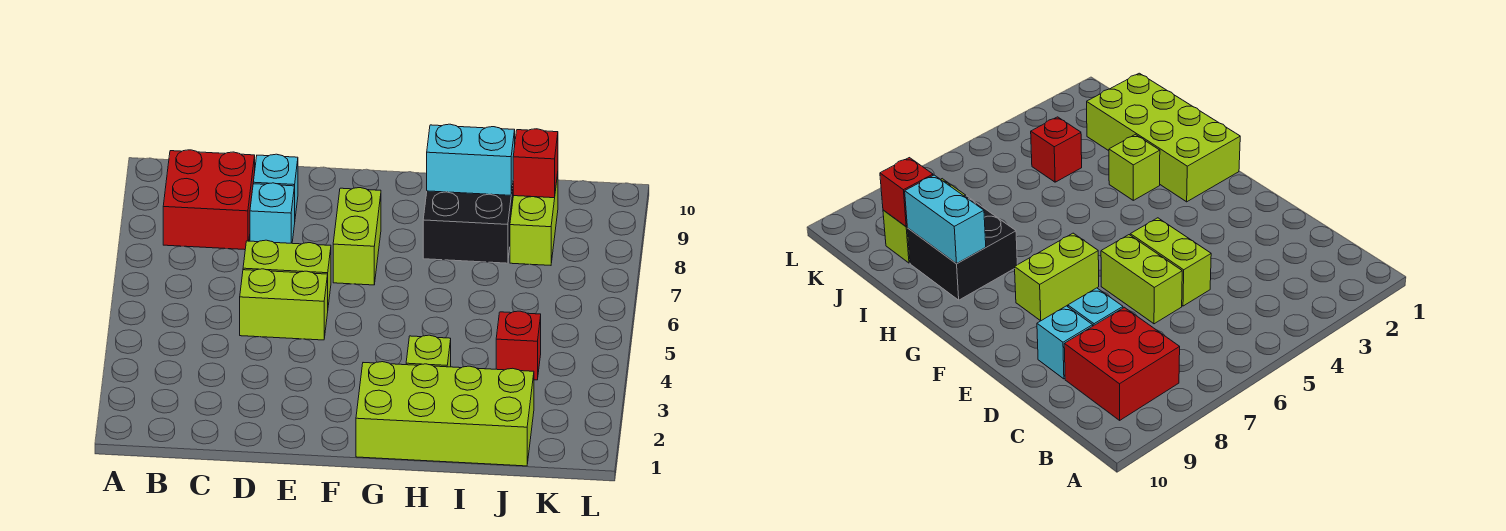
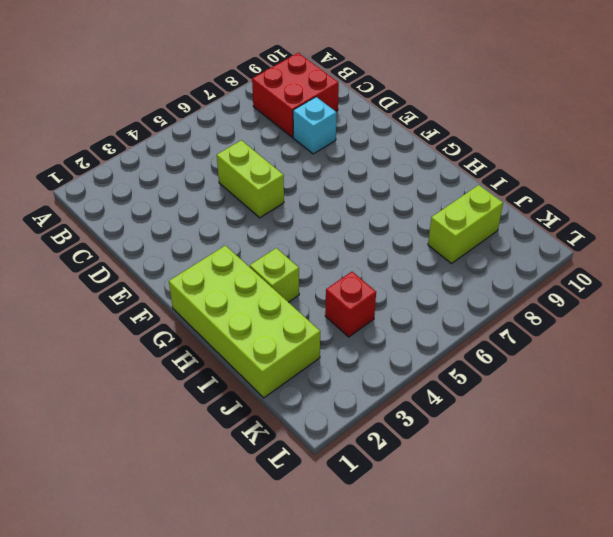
none -> lime brick D6:E6 level 1
none -> cyan brick D9 level 1
none -> lime brick F7:F8 level 1

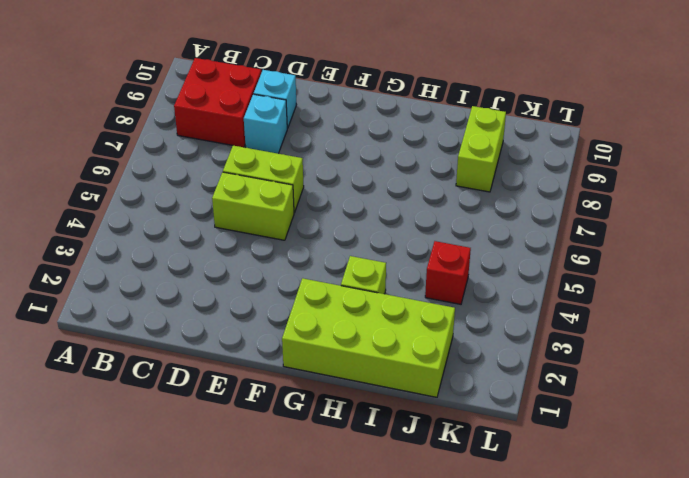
none -> lime brick F7:F8 level 1
none -> black brick H8:I9 level 1
none -> cyan brick H9:I9 level 2

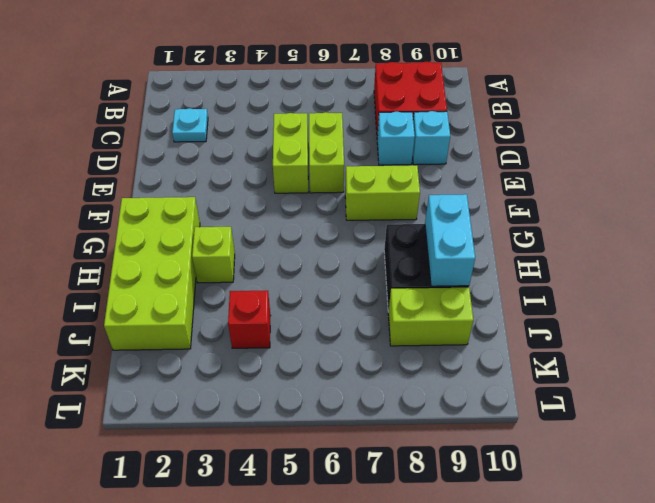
cyan plate C2 level 1 -> none
none -> red brick J9 level 2

